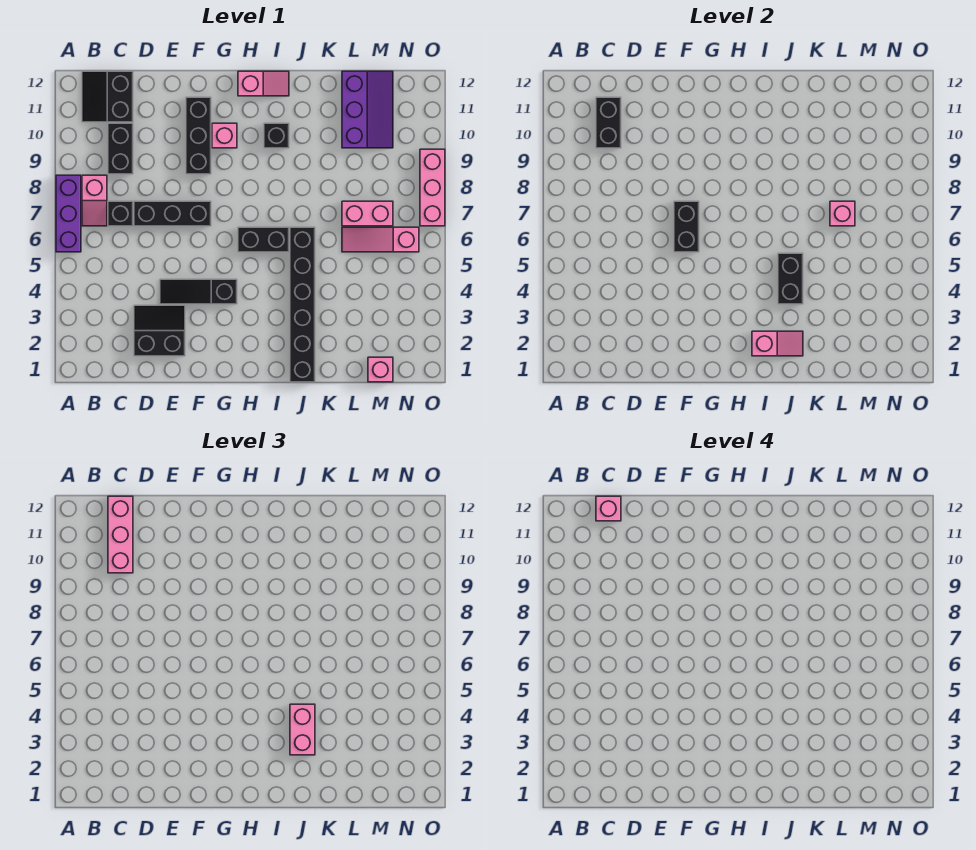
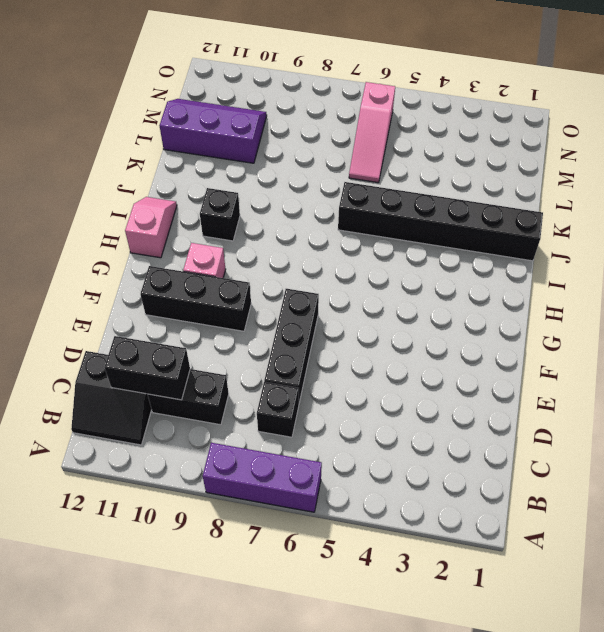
none -> pink slope B7:B8 level 1 top 8
none -> black slope D2:E3 level 1 top 2
none -> black slope E4:G4 level 1 top G

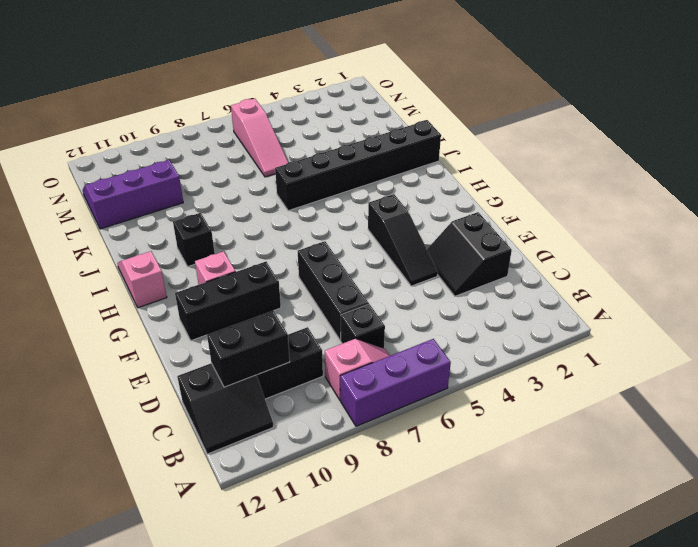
none -> black brick H6:I6 level 1
none -> pink brick L7:M7 level 1
none -> pink brick M1 level 1

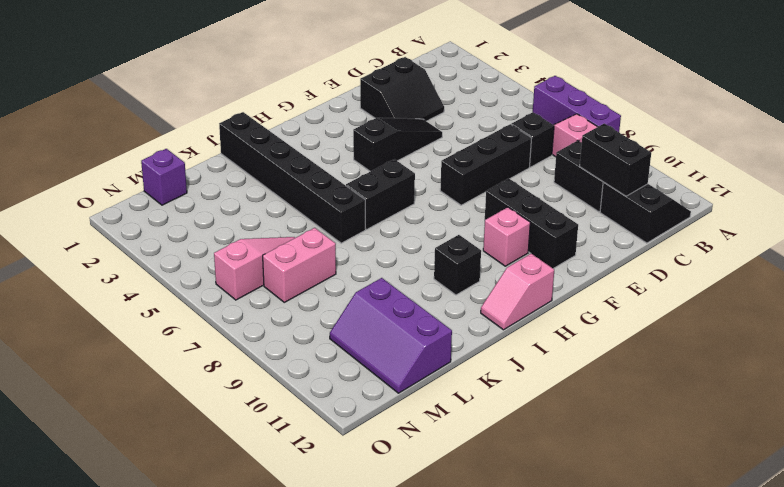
purple brick M1 level 1 -> pink brick M1 level 1
none -> pink brick O7:O9 level 1
none -> black brick F6:F7 level 2
none -> pink slope I2:J2 level 2 top I

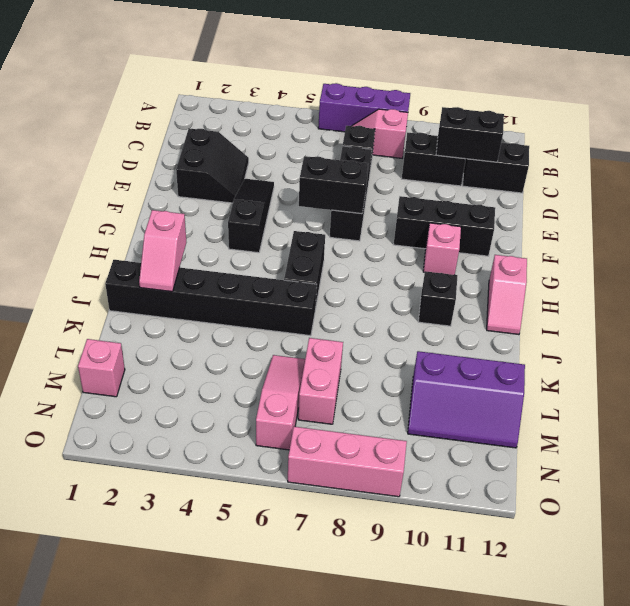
none -> black brick J4:J5 level 2
none -> pink brick L7 level 2
none -> pink brick C10:C12 level 3

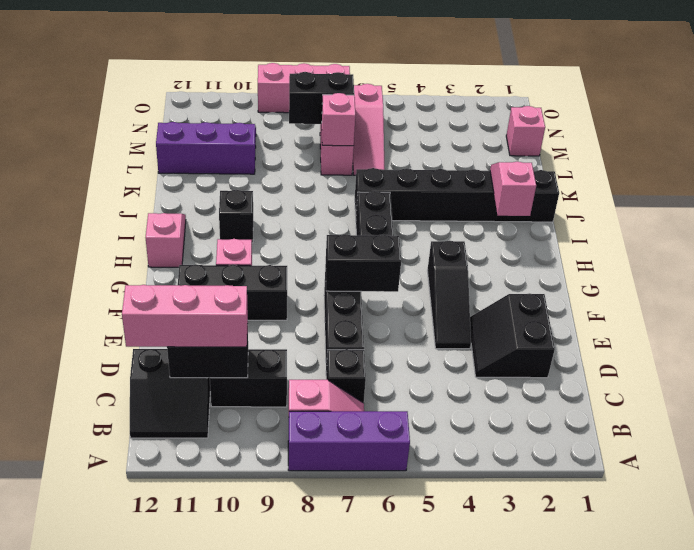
black brick M7:M8 level 2 -> black brick J4:J5 level 2
none -> pink brick J3:J4 level 3
none -> pink brick C12 level 4

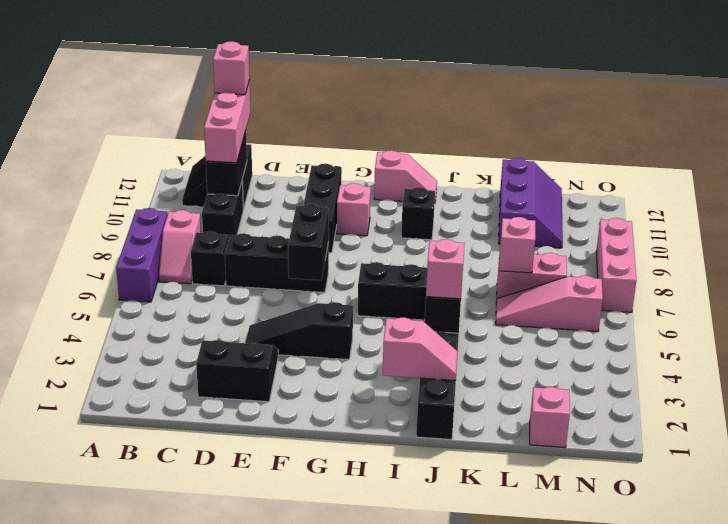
pink brick J4 level 3 -> pink brick J3:J4 level 3

